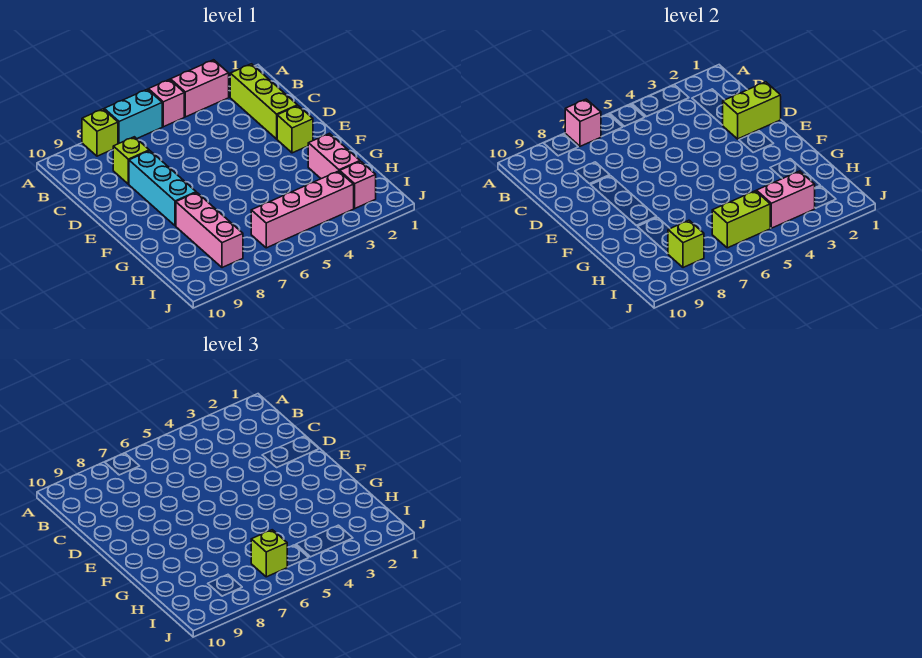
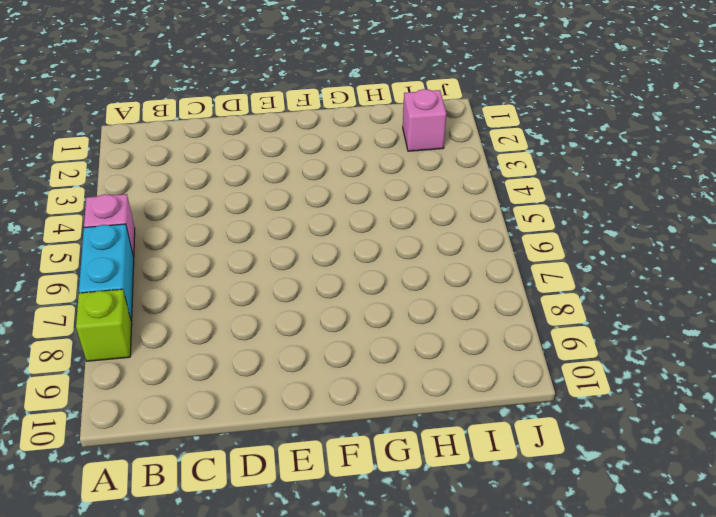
none -> pink brick A3:A4 level 1
none -> lime brick B2:D2 level 1
none -> lime brick C8 level 1

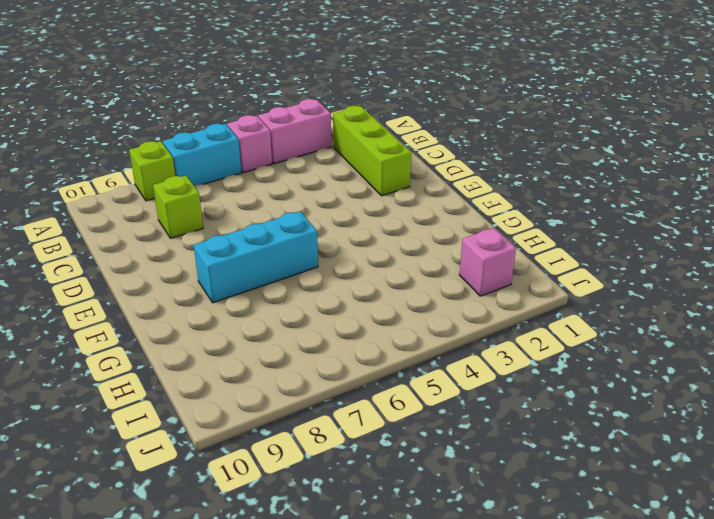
cyan brick F6:F8 level 1 -> cyan brick D8:F8 level 1
none -> lime brick E2 level 1
none -> pink brick G2:H2 level 1
none -> pink brick G8:I8 level 1

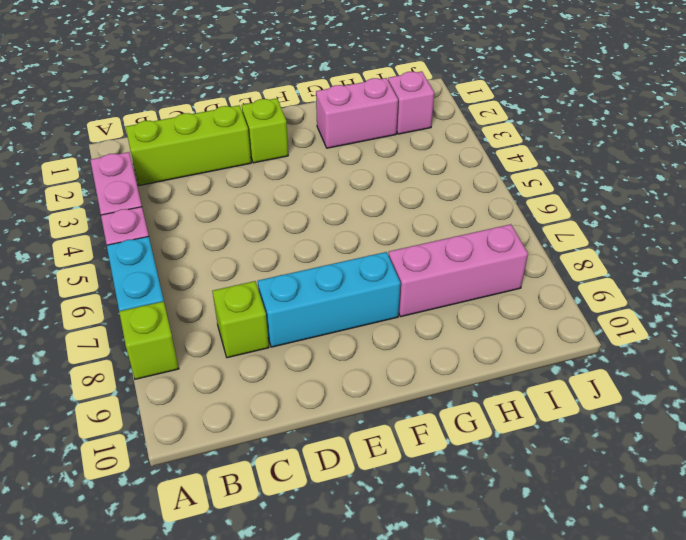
none -> pink brick I3:I6 level 1
none -> pink brick A7 level 2
none -> lime brick D1:D2 level 2

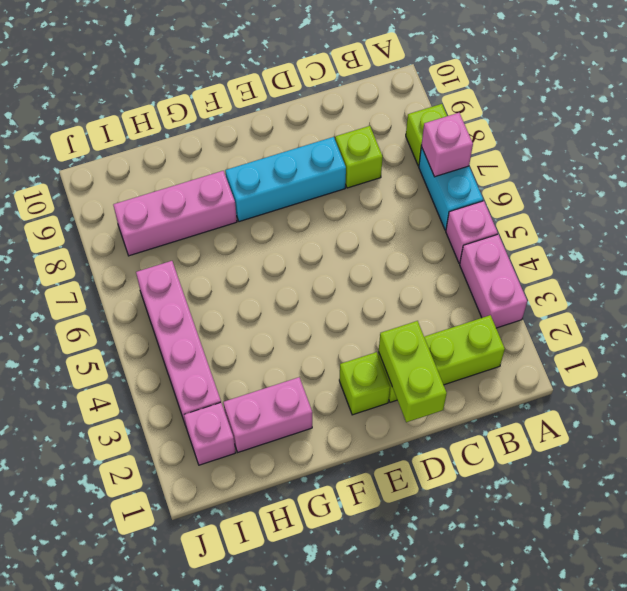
none -> pink brick I3:I4 level 2
none -> lime brick I5:I6 level 2
none -> lime brick I8 level 2

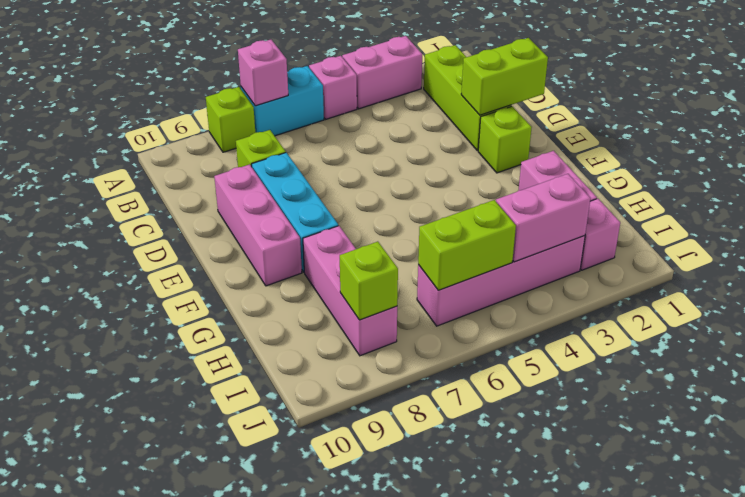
pink brick D9:F9 level 1 -> none
none -> lime brick I6 level 3

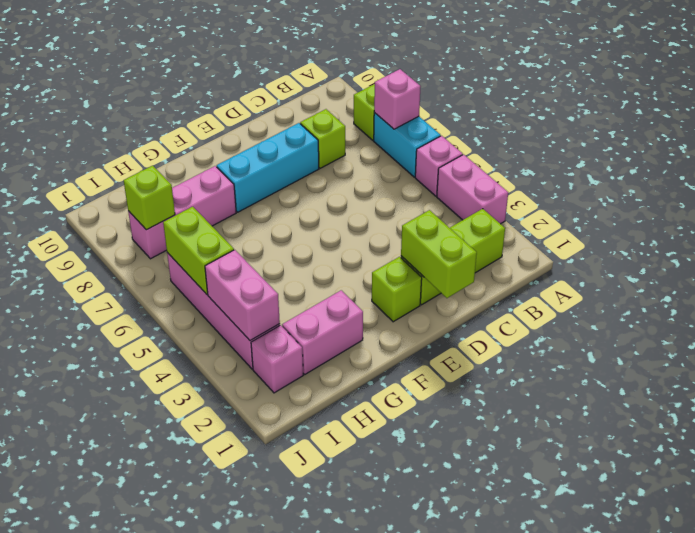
none -> lime brick I6 level 3

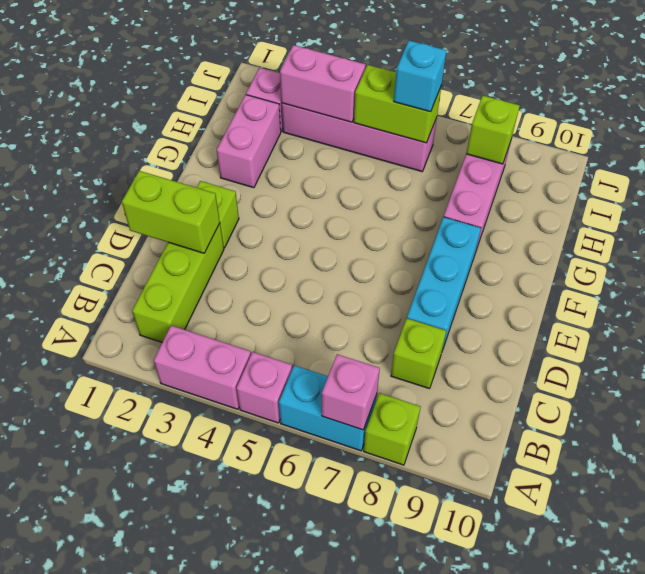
cyan brick I6 level 3 -> lime brick I6 level 3

